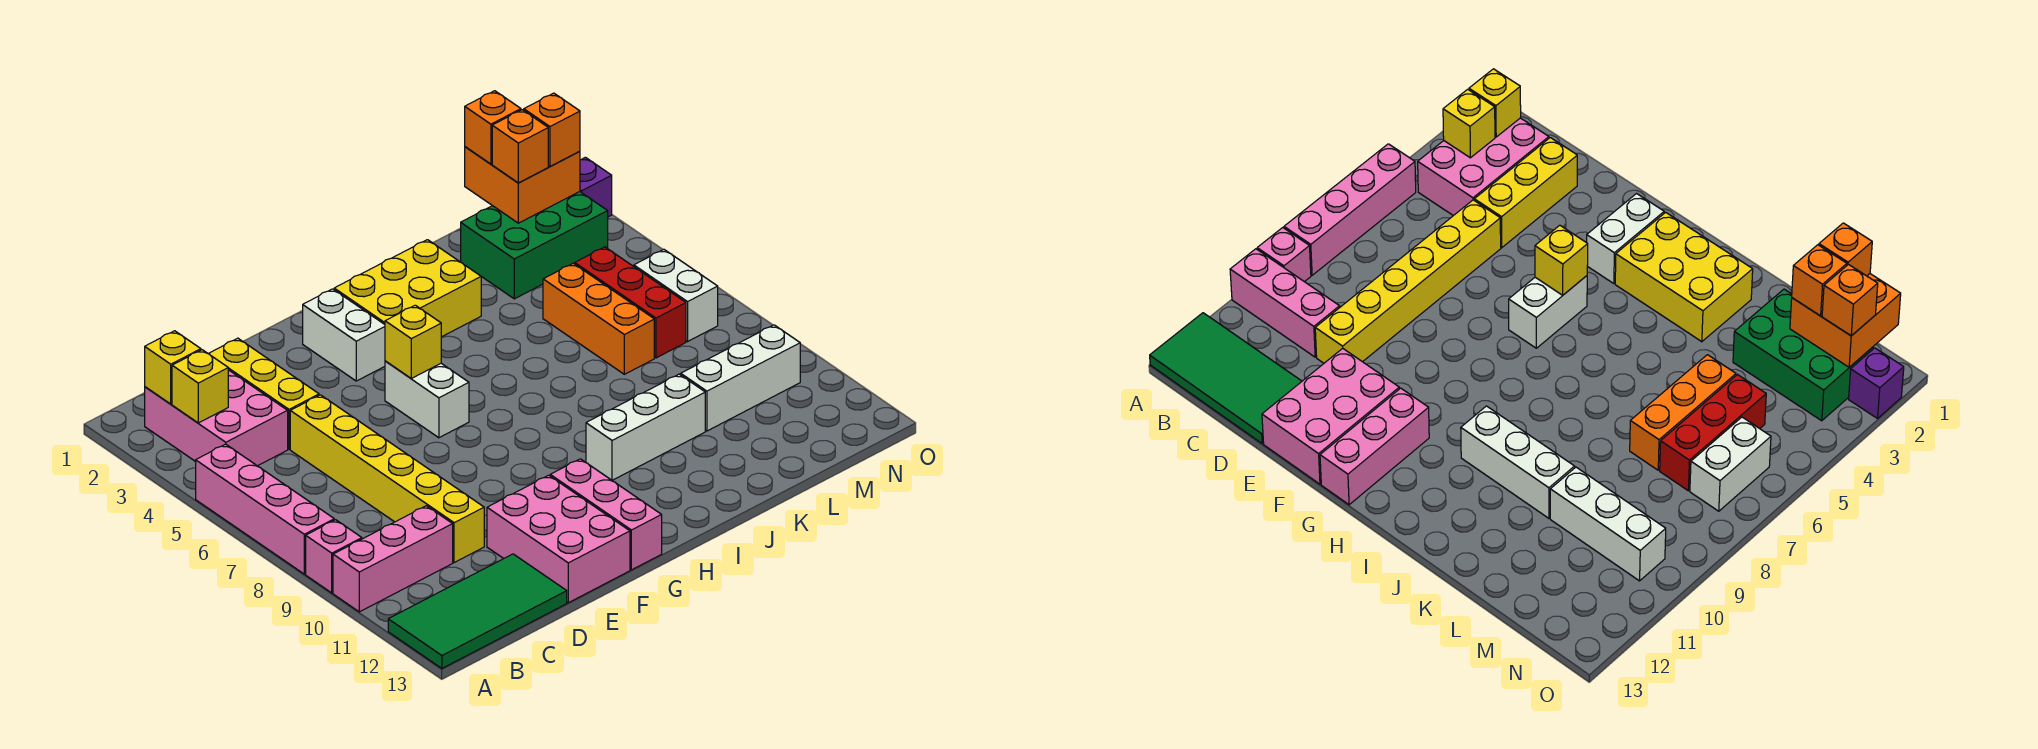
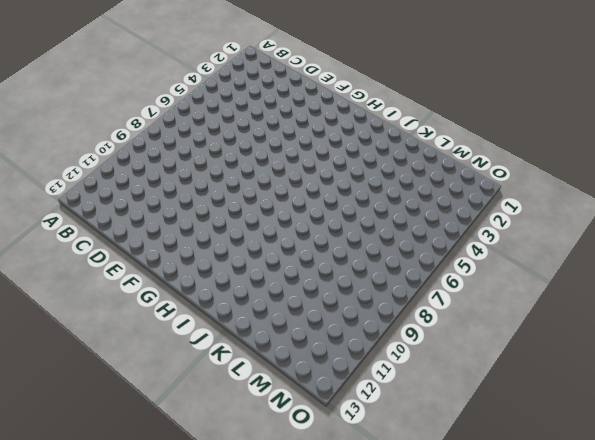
none -> pink brick A5:A8 level 1
none -> pink brick A9 level 1
none -> pink brick A10:C10 level 1

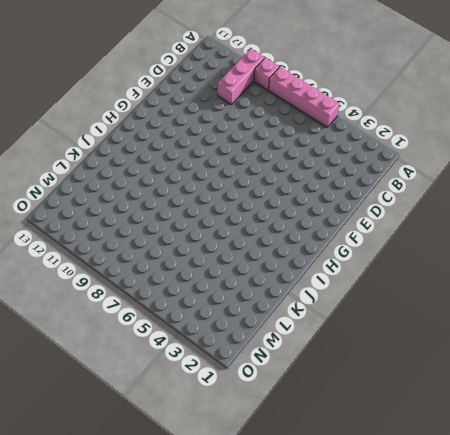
none -> green tile A12:D13 level 1
none -> pink brick B2:C4 level 1
none -> yellow brick D2:D4 level 1

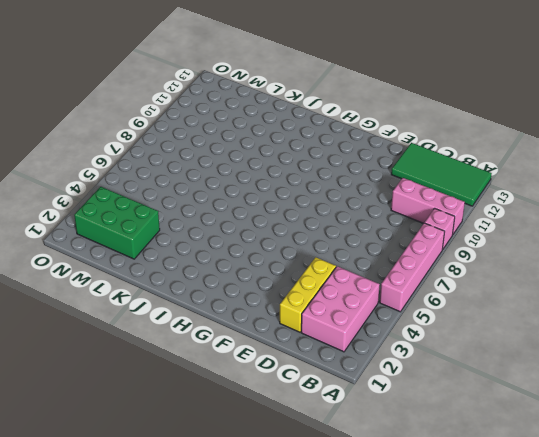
none -> yellow brick D5:D10 level 1
none -> pink brick E11:F13 level 1
none -> white brick G2:G3 level 1

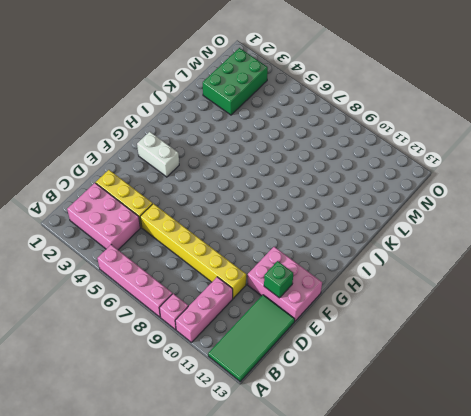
green brick E12 level 2 -> none
none -> white brick G5:G6 level 1
none -> pink brick G11:G13 level 1
none -> yellow brick H2:J3 level 1

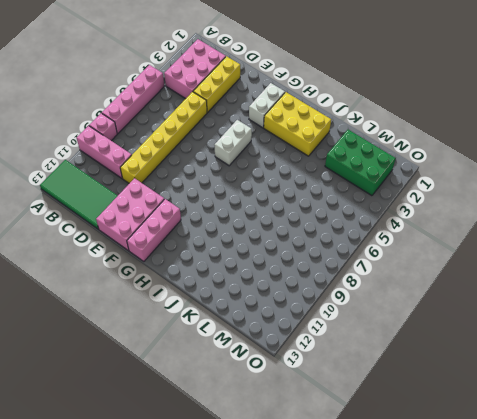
none -> white brick I10:K10 level 1
none -> orange brick L5:L7 level 1
none -> white brick L10:N10 level 1

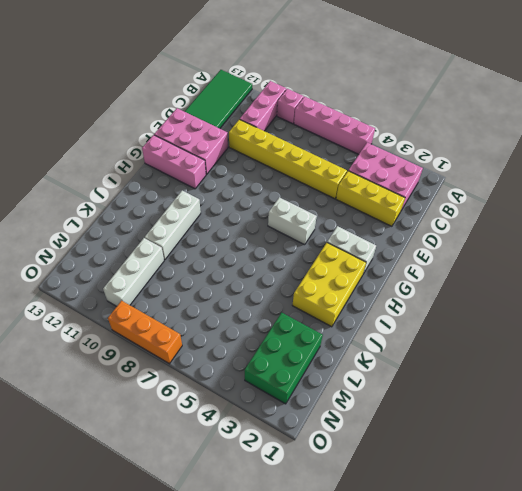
orange brick O7:O9 level 1 -> orange brick L5:L7 level 1
none -> red brick M5:M7 level 1
none -> white brick N6:N7 level 1
none -> purple brick O2 level 1

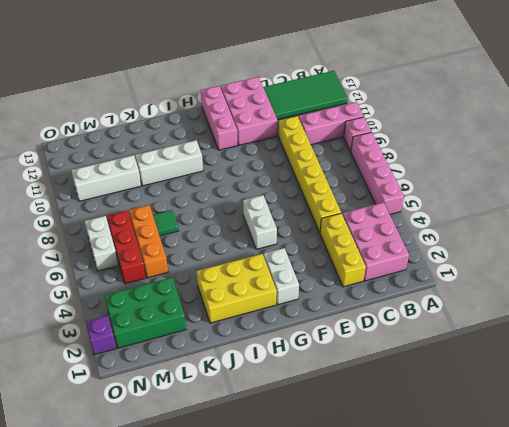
green tile K7 level 1 -> none
none -> yellow brick B2 level 2
none -> yellow brick B3 level 2
none -> yellow brick G5 level 2

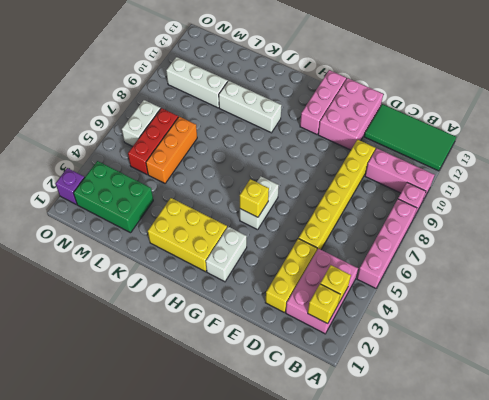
none -> orange brick M1:N2 level 2
none -> orange brick M1 level 3
none -> orange brick M2 level 3

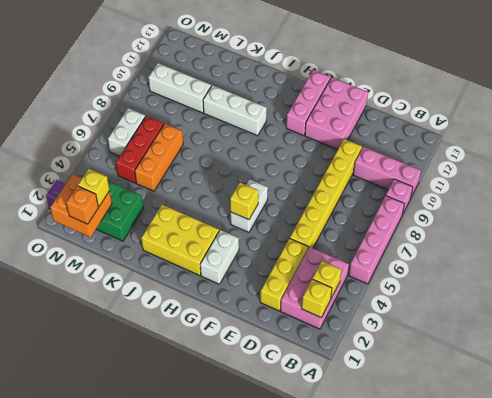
yellow brick M2 level 3 -> orange brick M2 level 3
none -> green tile A12:D13 level 1
none -> orange brick N2 level 3

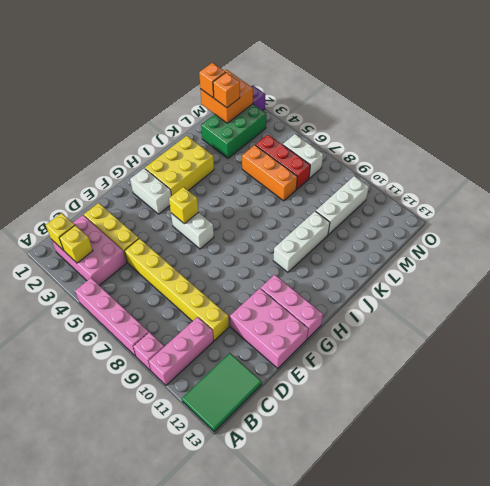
green tile A12:C13 level 1 -> green tile A12:D13 level 1
none -> orange brick N2 level 3

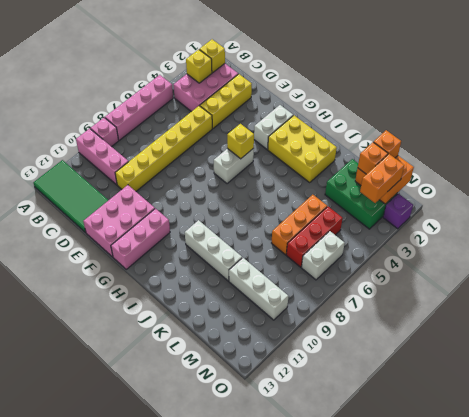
orange brick N2:N3 level 3 -> orange brick N2 level 3

